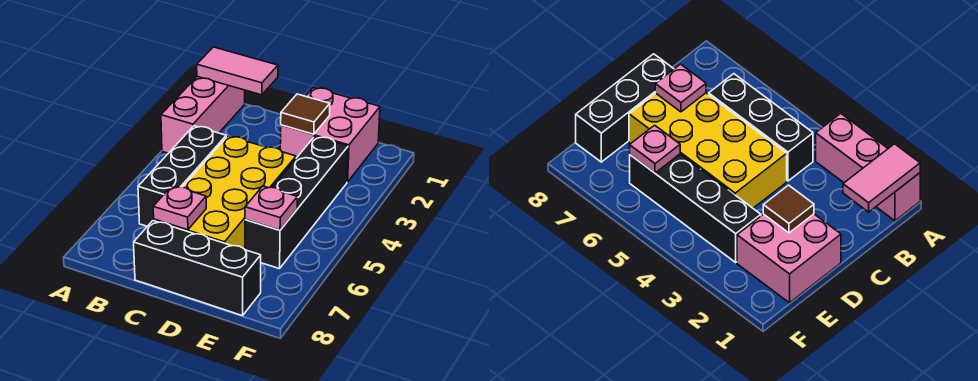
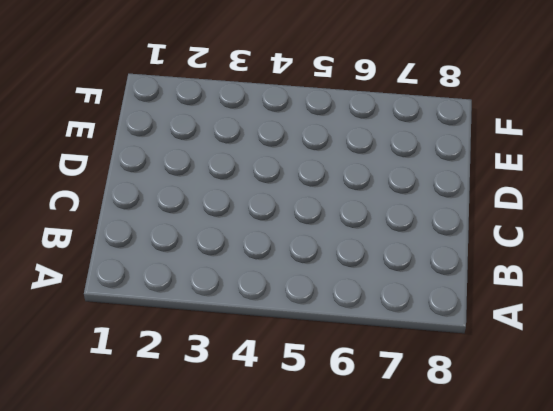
none -> pink brick A1:A3 level 1
none -> black brick B4:B6 level 1

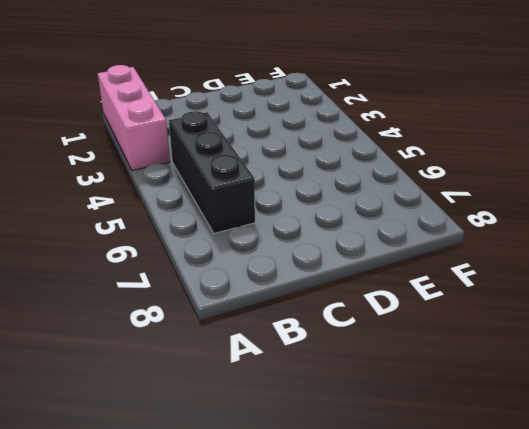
none -> yellow brick C4:D7 level 1
none -> black brick C8:E8 level 1

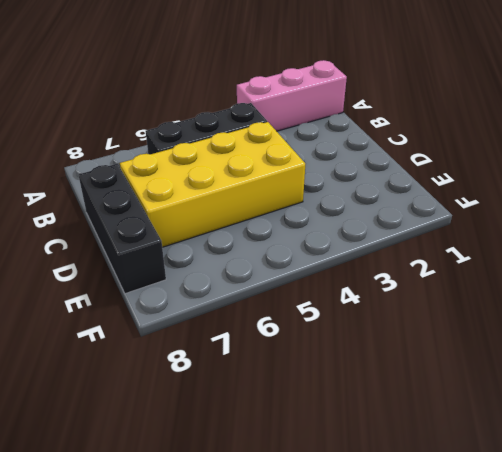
none -> pink brick D1:E2 level 1
none -> black brick E3:E6 level 1

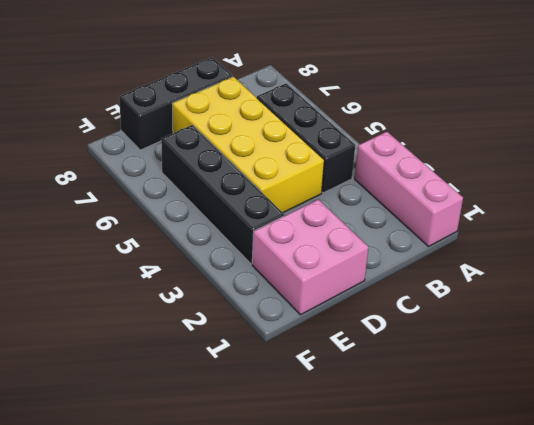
none -> pink tile A1:B1 level 2
none -> pink plate C7 level 2

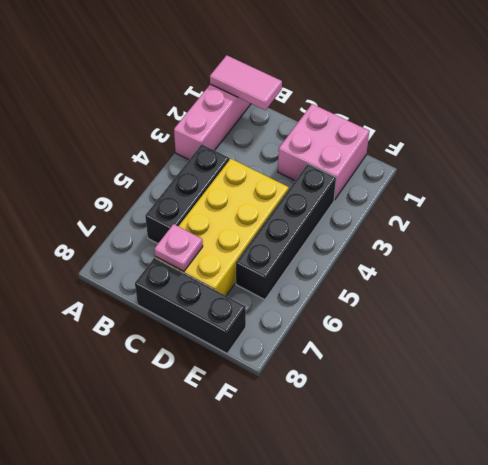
none -> brown tile D2 level 2
none -> pink plate E6 level 2

